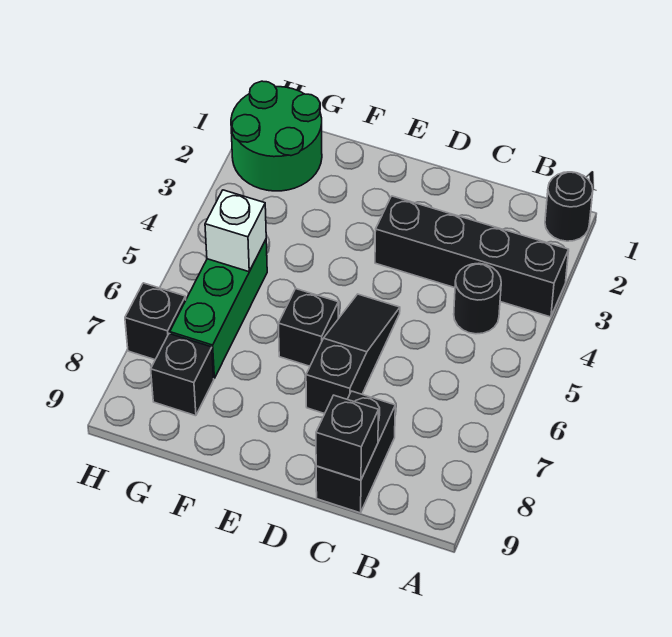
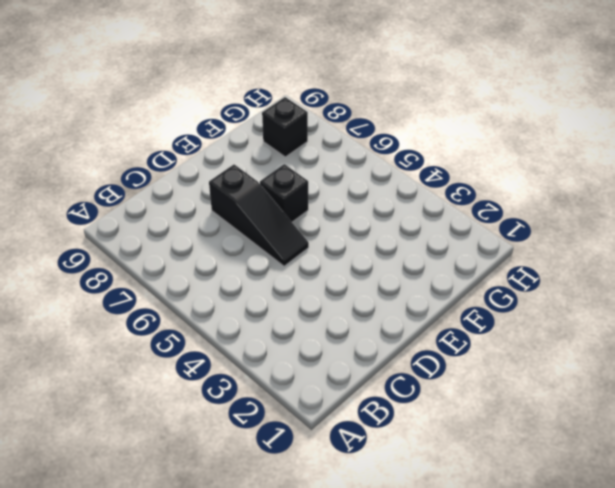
none -> black round brick A1 level 1
none -> black brick A3:D3 level 1
none -> black round brick B4 level 1

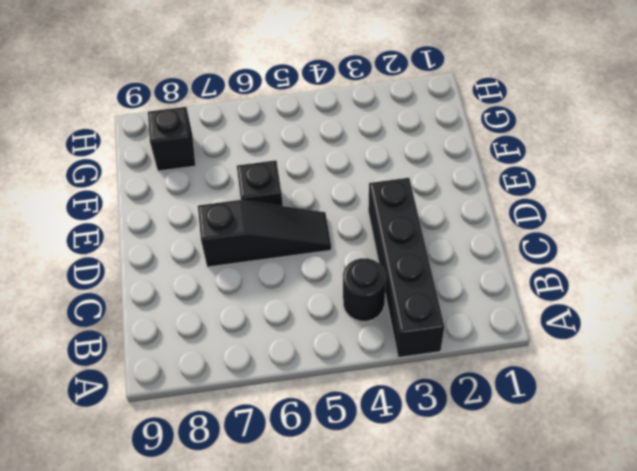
none -> black round brick A1 level 1
none -> black brick C8:C9 level 1
none -> green round brick G1:H2 level 1

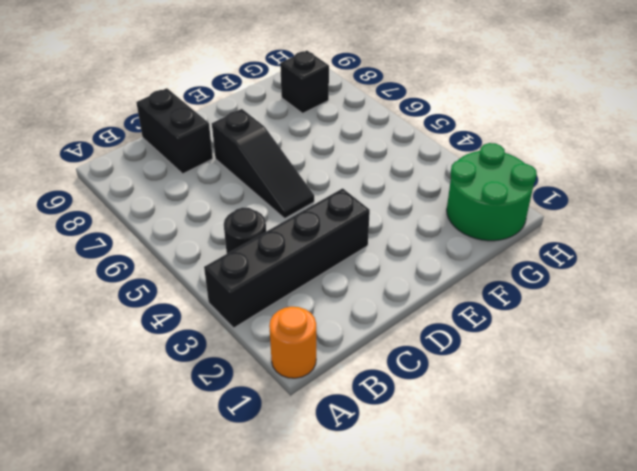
orange round brick A1 level 1 -> black round brick A1 level 1
none -> black brick E6 level 1
none -> green brick G5:G7 level 1
none -> black brick H7 level 1

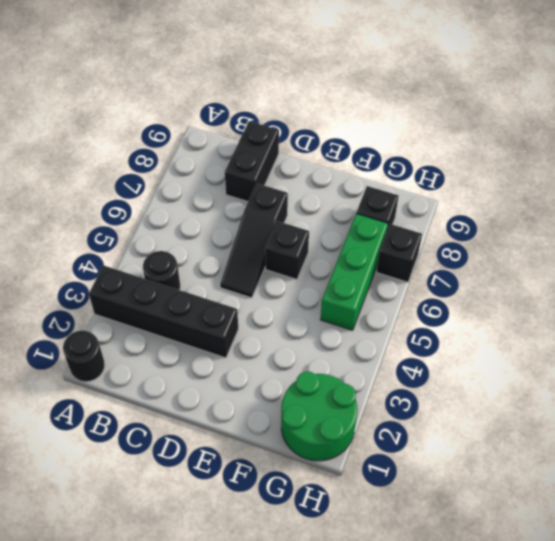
none -> black brick C9 level 2
none -> white brick G5 level 2

